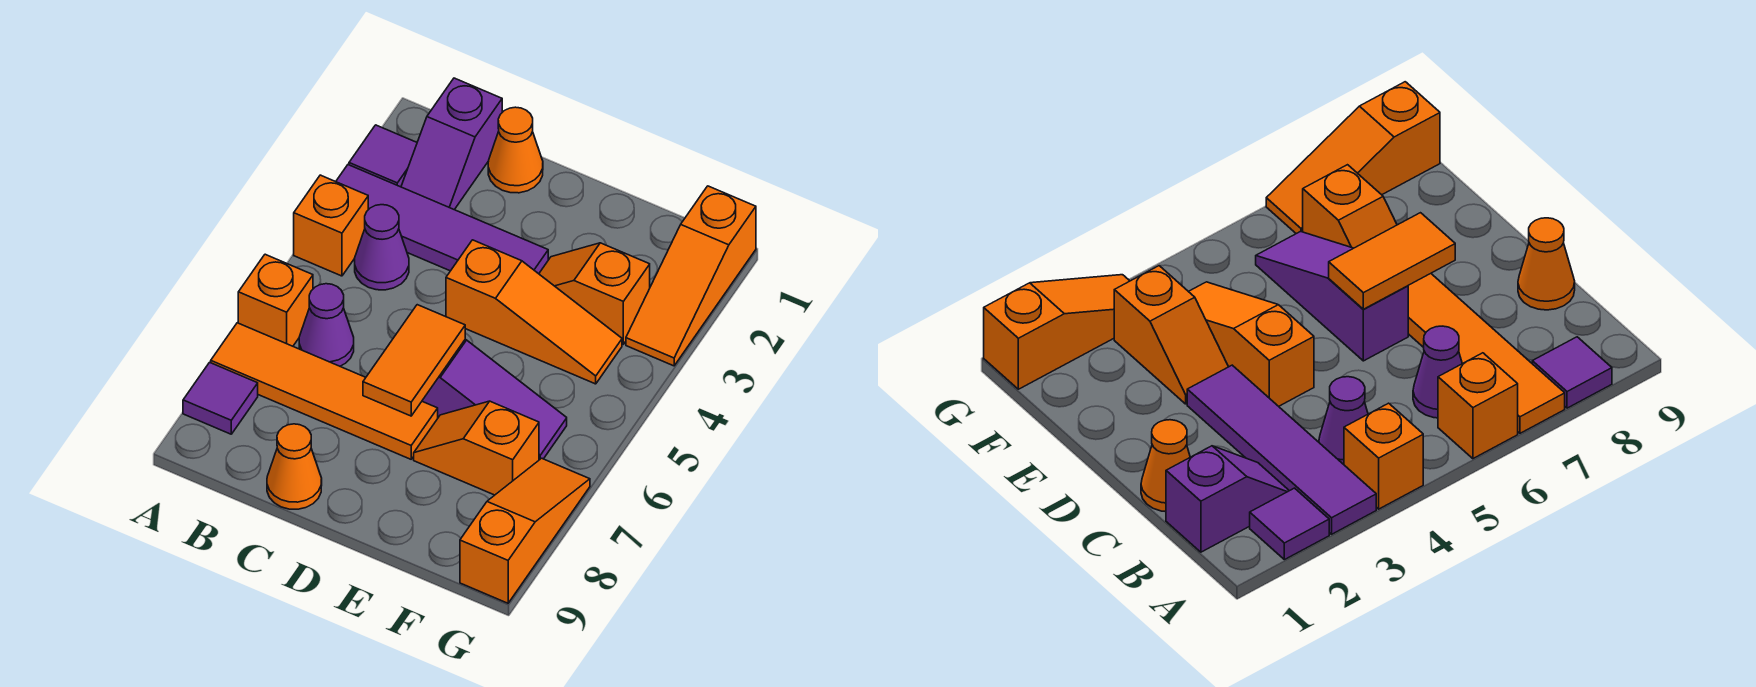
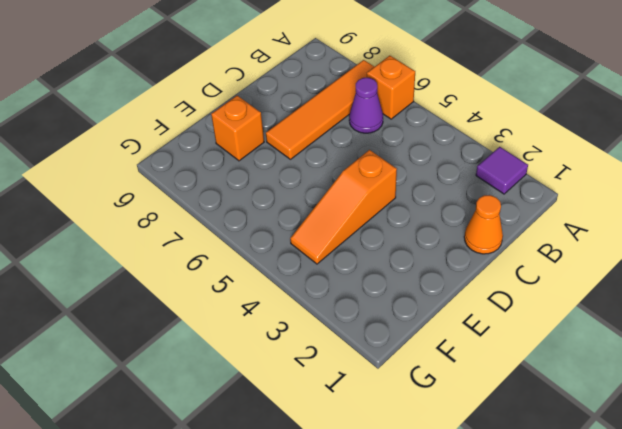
orange brick E8 level 1 -> orange brick A4 level 1
none -> purple tile A3:D3 level 1
none -> purple tile A8 level 1
none -> purple slope B1:B2 level 1 top 1

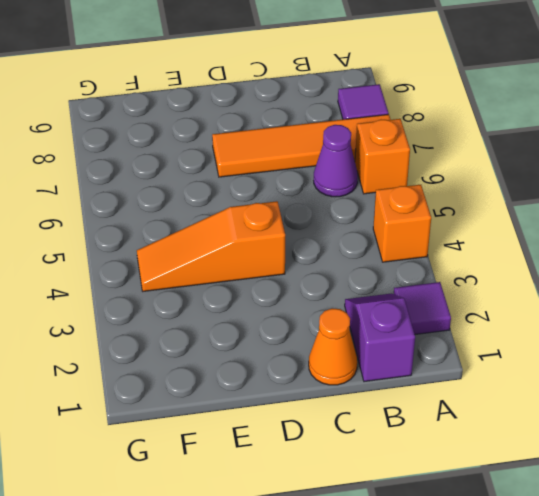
none -> purple tile A3:D3 level 1
none -> purple cone B4 level 1
none -> orange cone C9 level 1

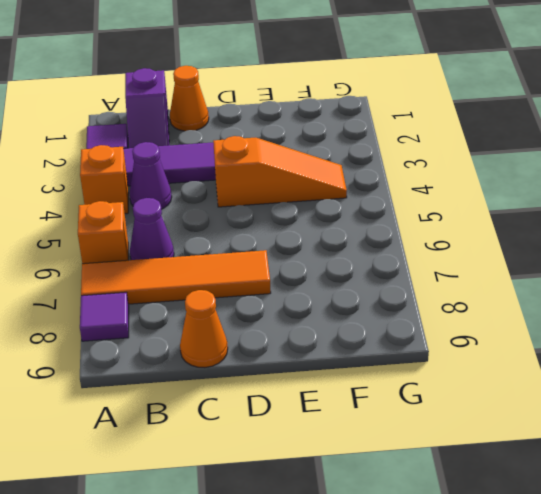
none -> purple slope D6:F6 level 1 top D
none -> orange slope E3:F3 level 1 top F
none -> orange slope E7:F7 level 1 top F

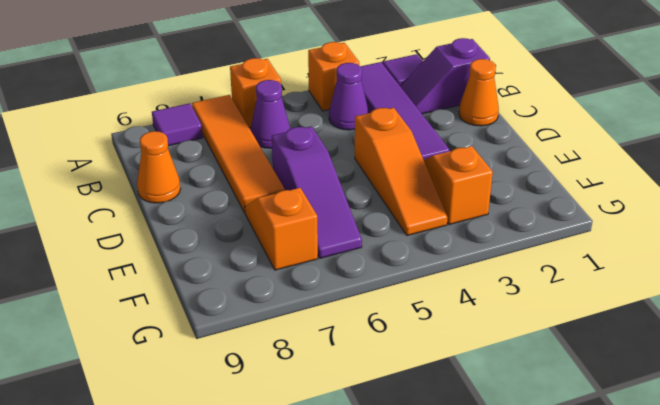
none -> orange slope G1:G3 level 1 top 1
none -> orange slope G7:G9 level 1 top 9
none -> orange tile D6:D7 level 2

